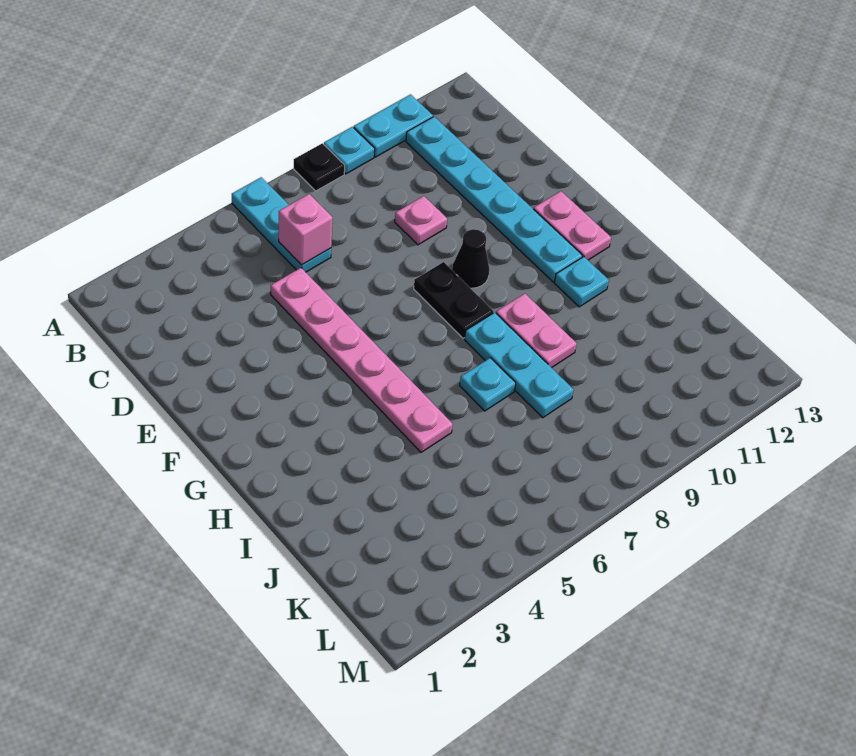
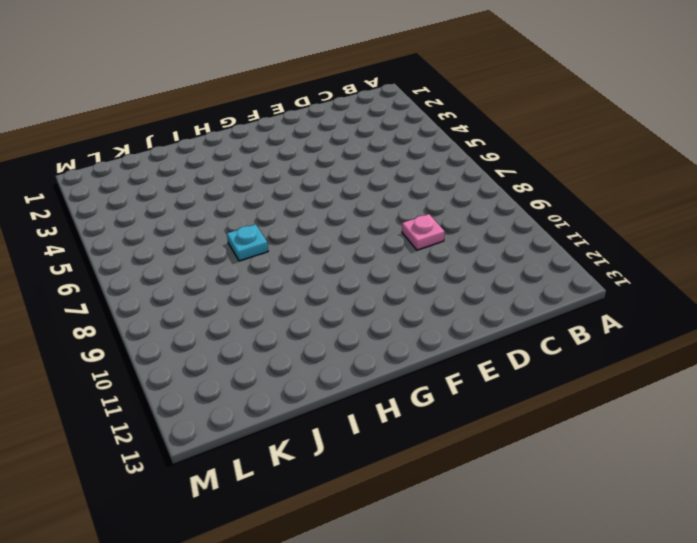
none -> cyan plate A6:C6 level 1
none -> black plate A8 level 1
none -> cyan plate A9 level 1

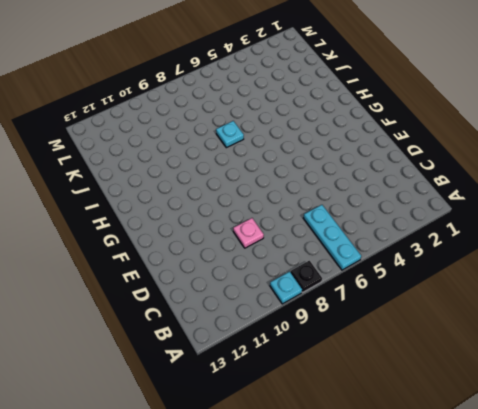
none -> cyan plate A10:A11 level 1
none -> cyan plate B11:G11 level 1
none -> pink plate D5:I5 level 1

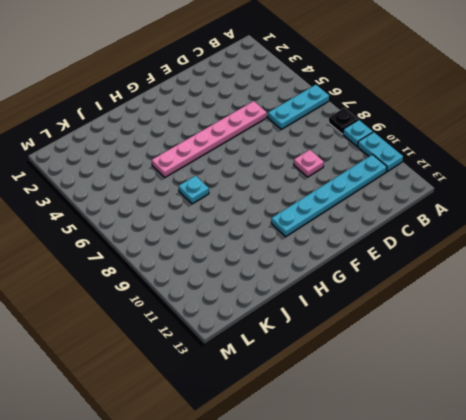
none -> black plate F8:G8 level 1
none -> black cone F9 level 1
none -> pink plate F12:G12 level 1

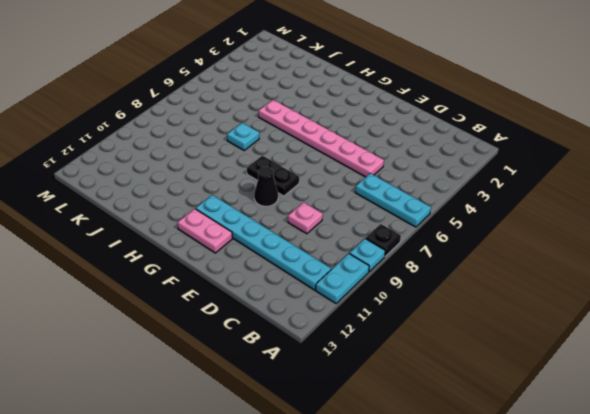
none -> cyan plate H8:J8 level 1
none -> pink plate H9:I9 level 1
none -> cyan plate H11 level 1

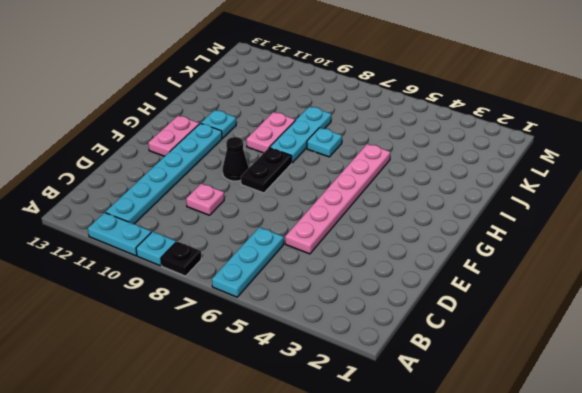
none -> pink brick C6 level 2

